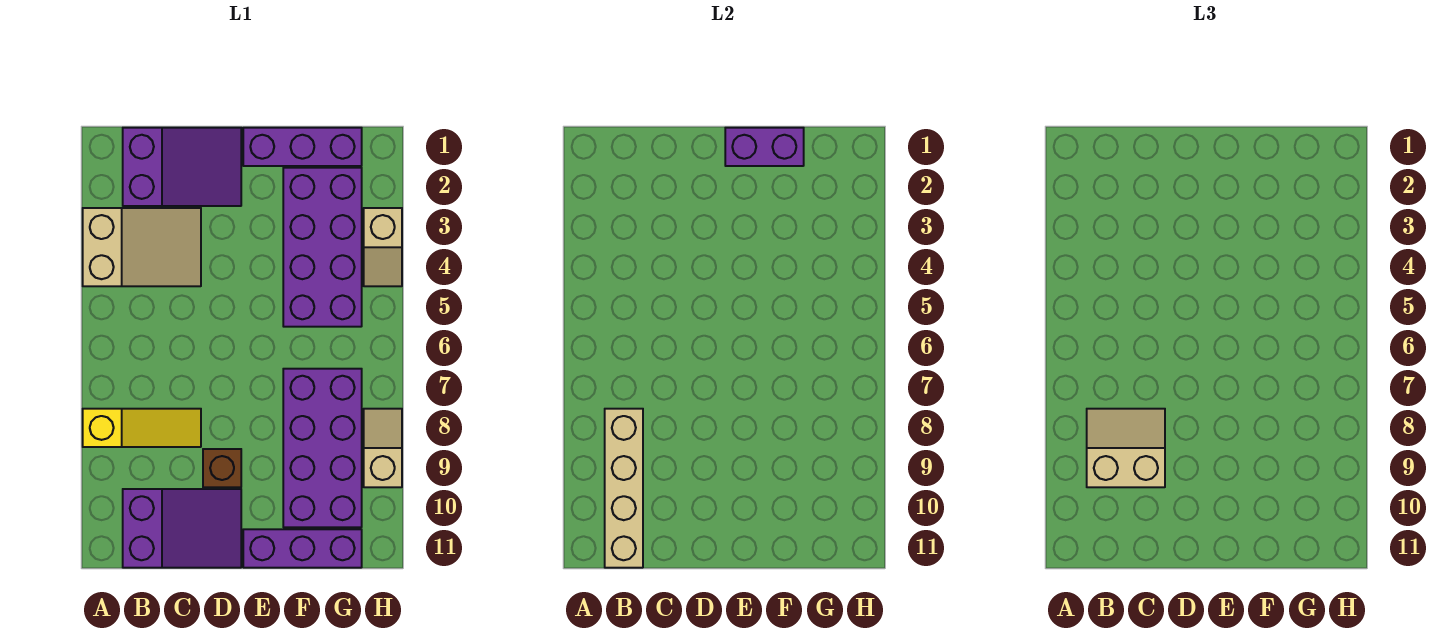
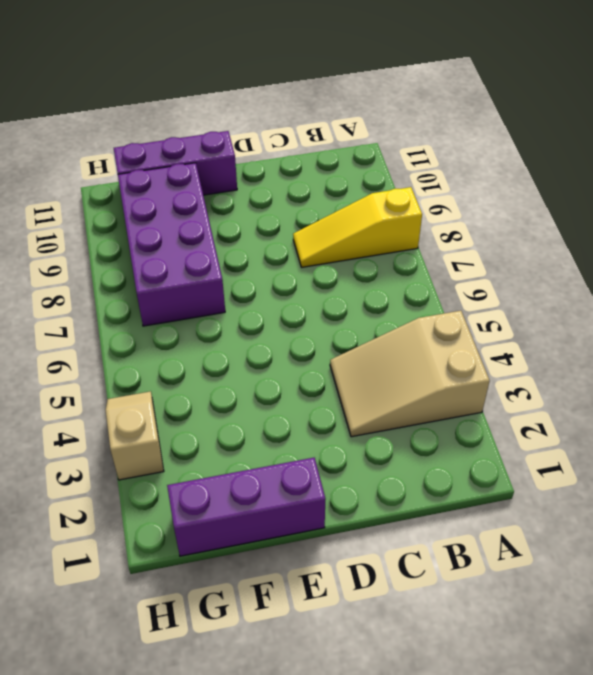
none -> purple slope B1:D2 level 1 top B
none -> purple slope B10:D11 level 1 top B
none -> brown brick D9 level 1

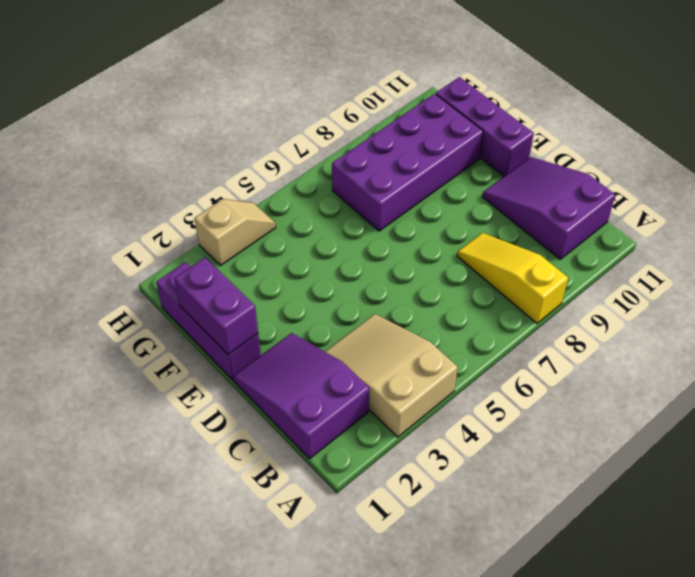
none -> brown brick D9 level 1
none -> purple brick F2:G5 level 1
none -> tan slope H8:H9 level 1 top 9

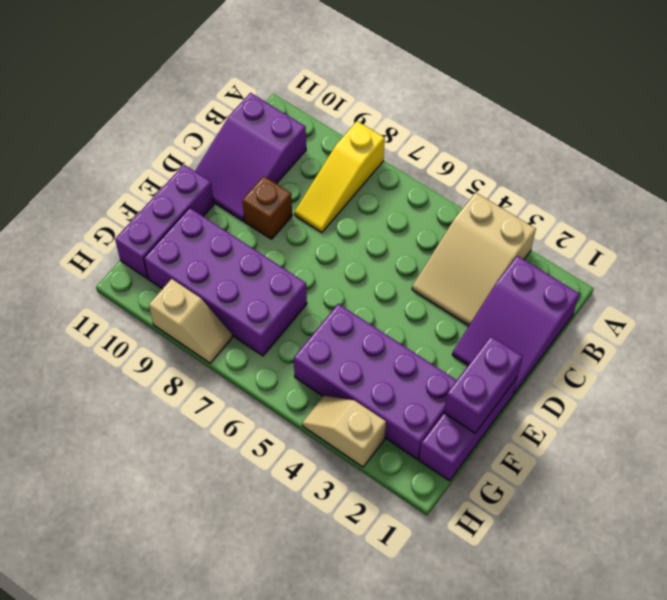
none -> tan brick B8:B11 level 2
none -> tan slope B8:C9 level 3 top 9

